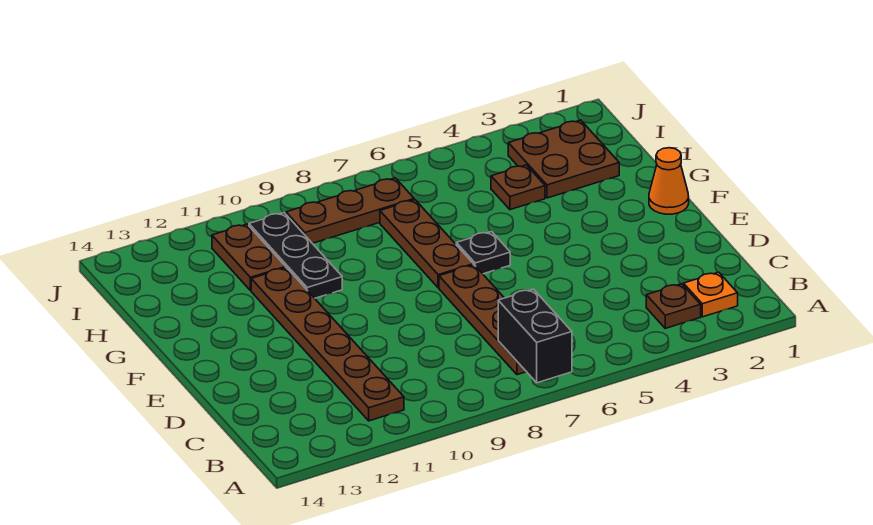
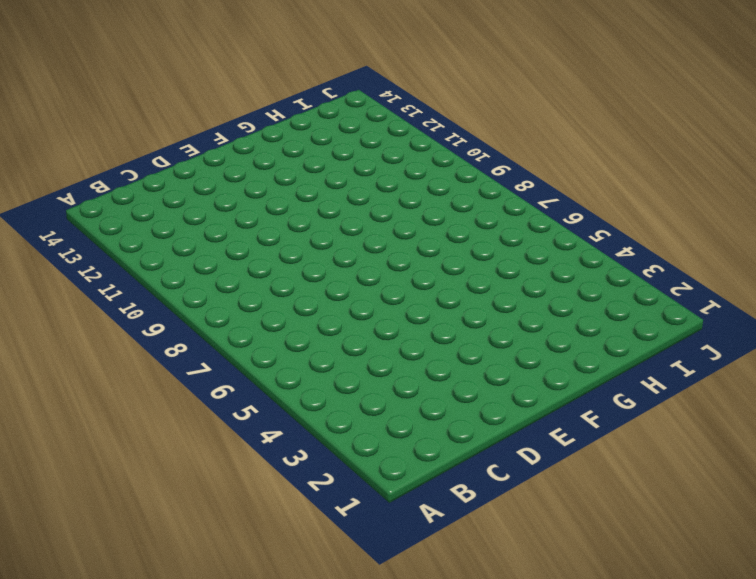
none -> orange plate B2 level 1
none -> brown plate B3 level 1
none -> brown plate B7:E7 level 1

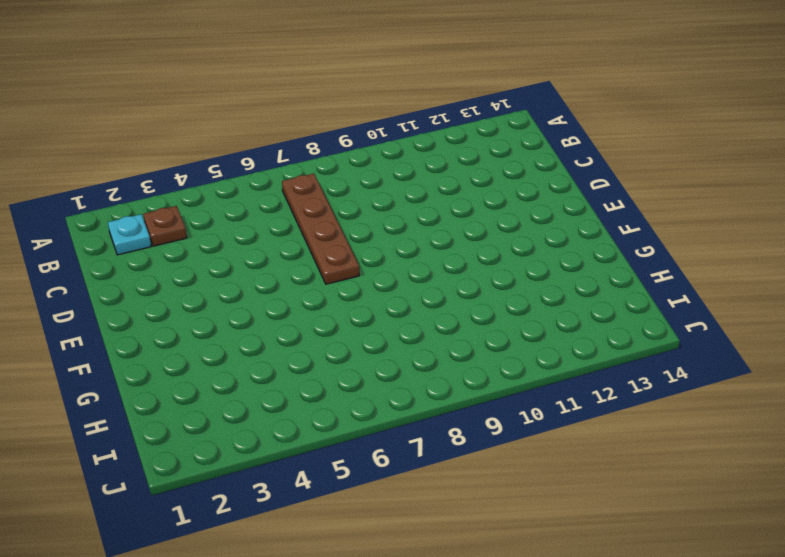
cyan plate B2 level 1 -> orange plate B2 level 1
none -> brown plate B11:G11 level 1
none -> orange cone F1 level 1
none -> black plate F6 level 1

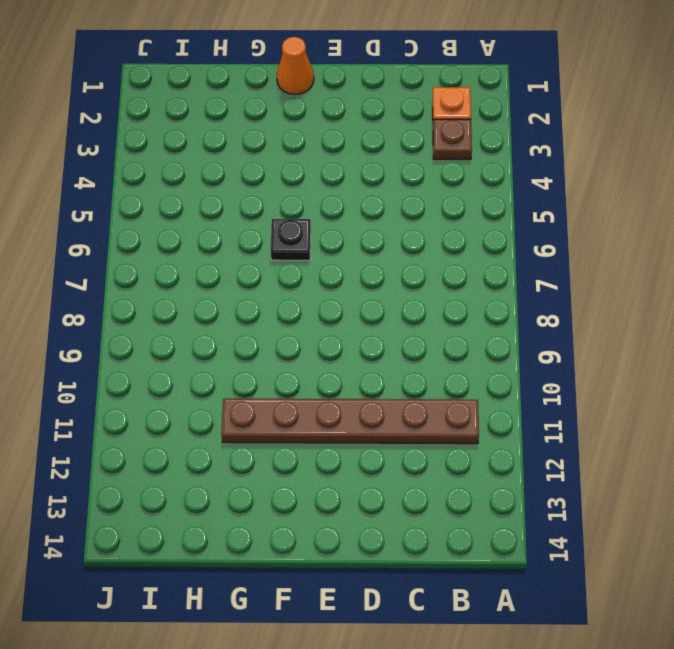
none -> brown plate B7:E7 level 1
none -> brown plate F7:H7 level 1
none -> black plate G10:I10 level 1

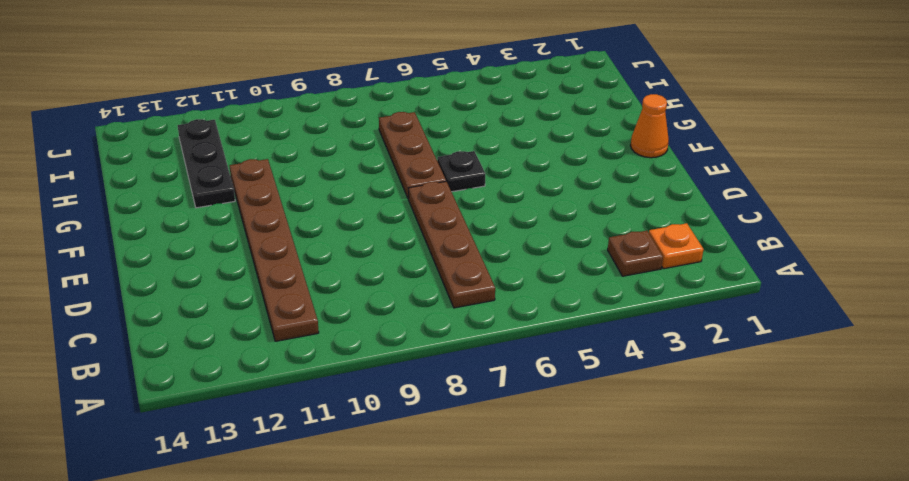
black plate G12:I12 level 1 -> black plate G10:I10 level 1
none -> brown plate H2:I3 level 1
none -> brown plate H4 level 1
none -> brown plate H11:I11 level 1

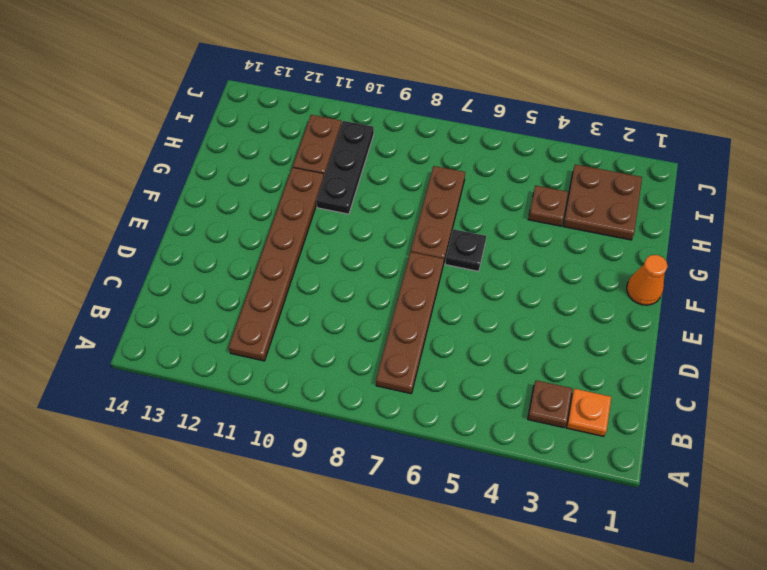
none -> brown plate I7:I9 level 1
none -> black brick A7:B7 level 2

